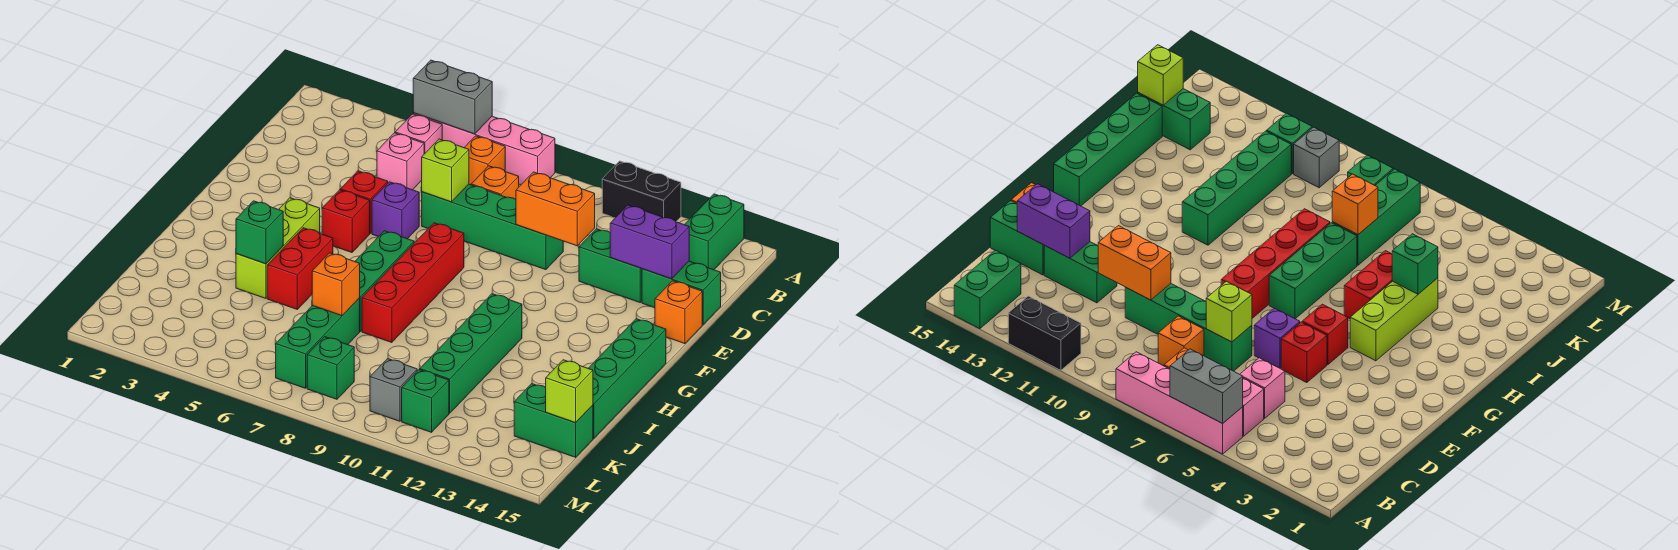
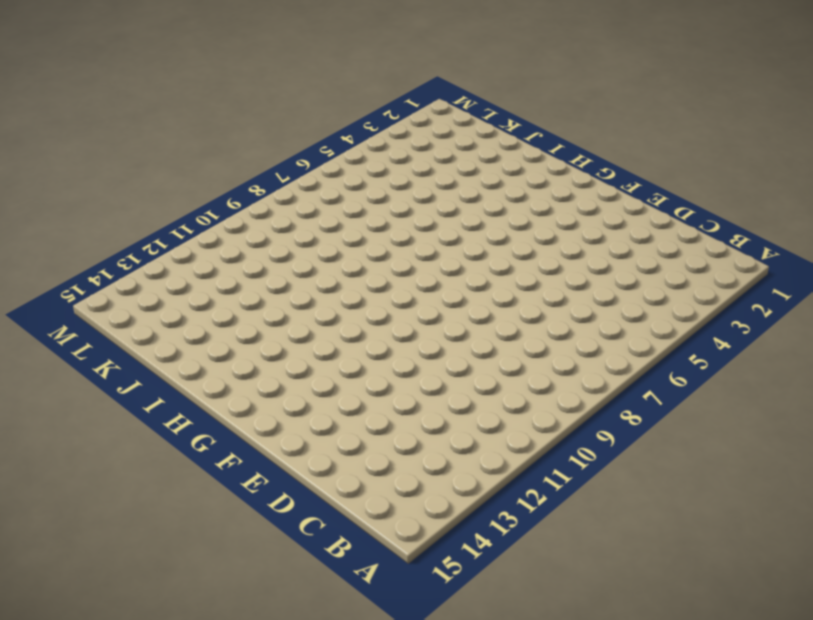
none -> pink brick A5:A8 level 1
none -> black brick A11:A12 level 1
none -> green brick A14:B14 level 1
none -> pink brick B5 level 1

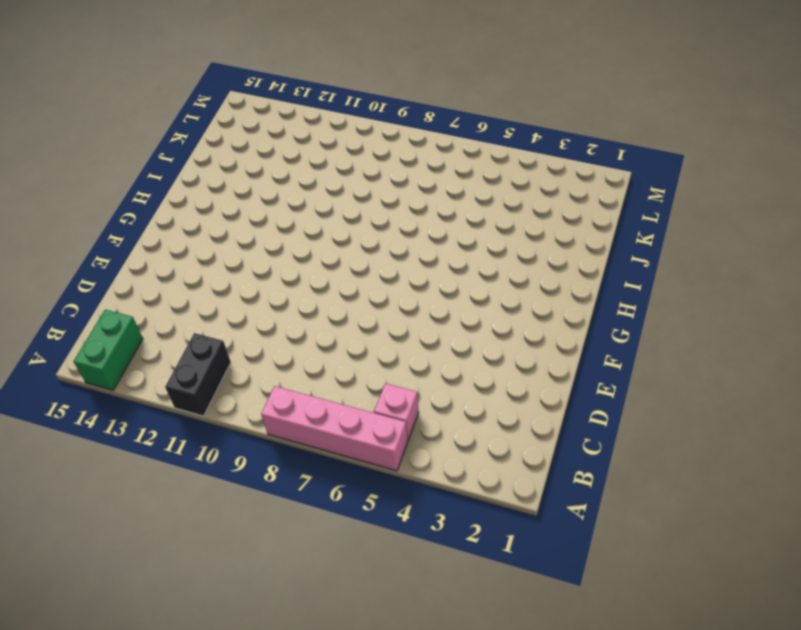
black brick A11:B11 level 1 -> black brick A11:A12 level 1
none -> orange brick B7 level 1
none -> pink brick C5 level 1
none -> orange brick C8 level 1
none -> green brick D7:D10 level 1

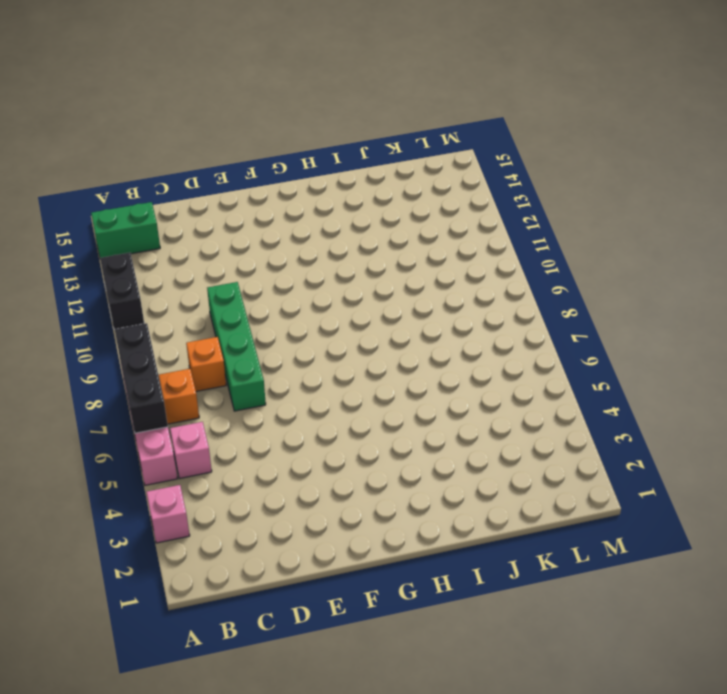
pink brick A3 level 1 -> pink brick C5 level 1
black brick A6:A8 level 2 -> grey brick A5:A6 level 2
none -> green brick D12:D13 level 1
none -> green brick D14:D15 level 1
none -> red brick E5 level 1
none -> purple brick E6 level 1

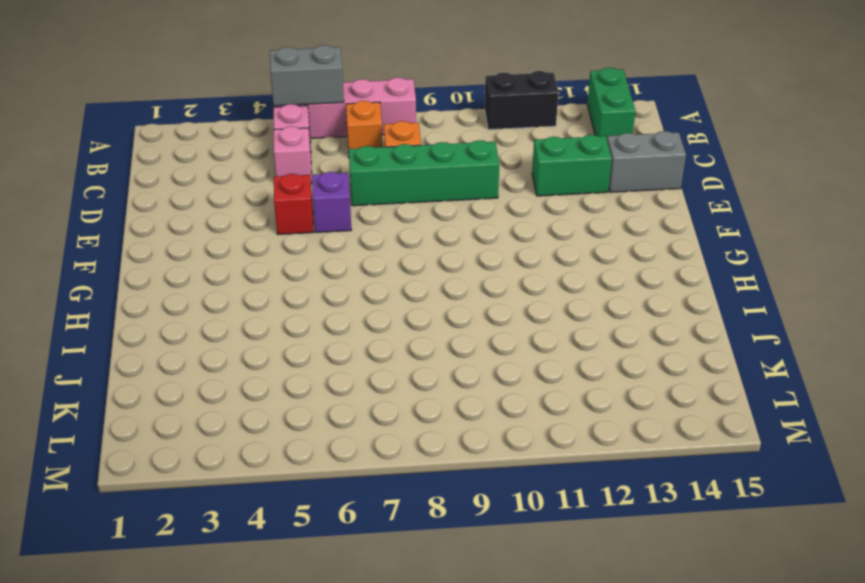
grey brick D14:D15 level 1 -> green brick D14:D15 level 1
none -> orange brick E15 level 1
none -> red brick F5 level 1
none -> red brick F8:I8 level 1
none -> lime brick G4:I4 level 1

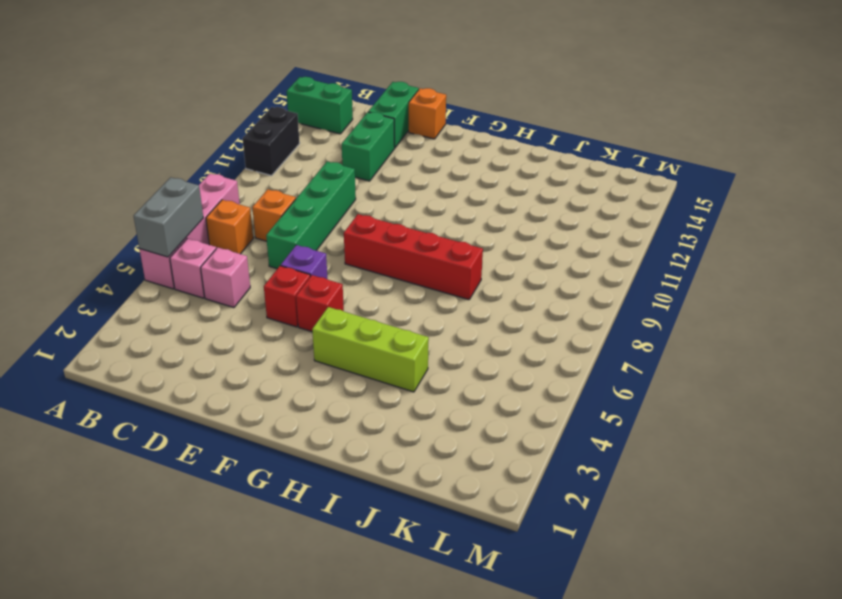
none -> green brick G7:I7 level 1
none -> green brick G15:J15 level 1
none -> red brick H5:I5 level 1
none -> green brick H11:K11 level 1

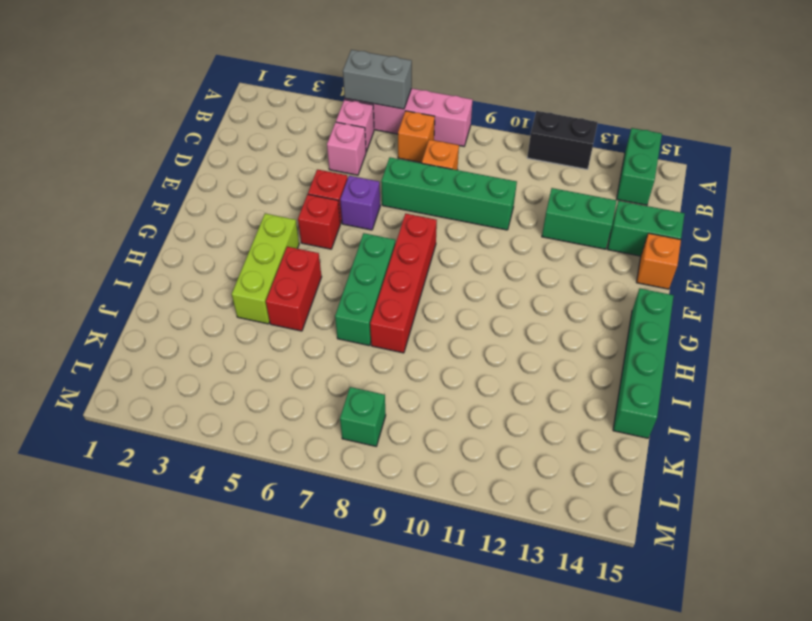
none -> green brick H11:K11 level 1
none -> green brick J7:L7 level 1
none -> green brick K14:K15 level 1
none -> grey brick L10 level 1

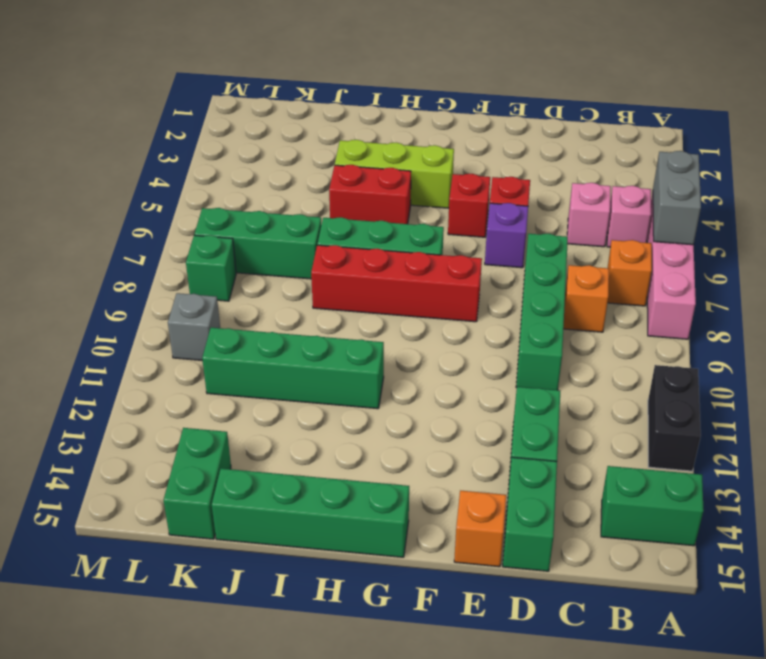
none -> green brick L11 level 1
none -> lime brick D7 level 2
none -> orange brick D10:D11 level 2
none -> purple brick D13:D14 level 2

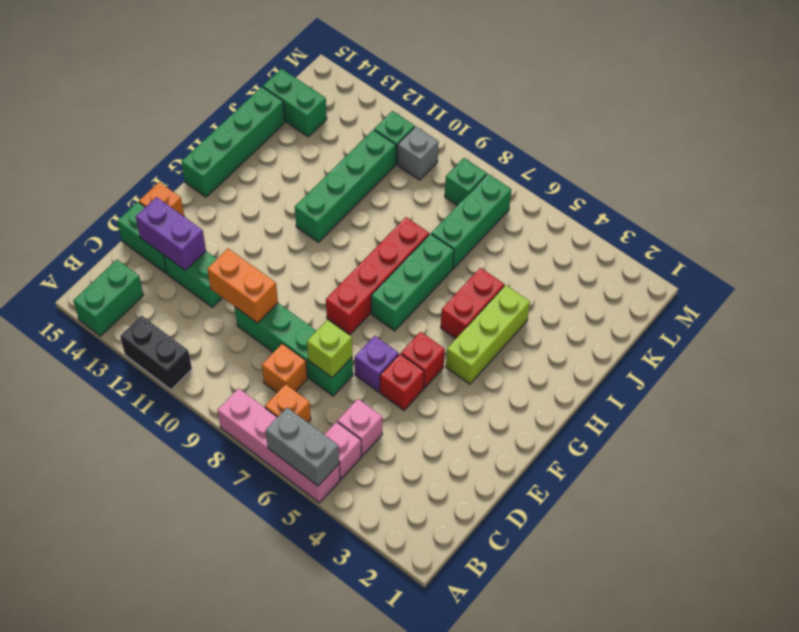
none -> green brick I4 level 2
none -> orange brick J7 level 2
none -> lime brick K15 level 2

